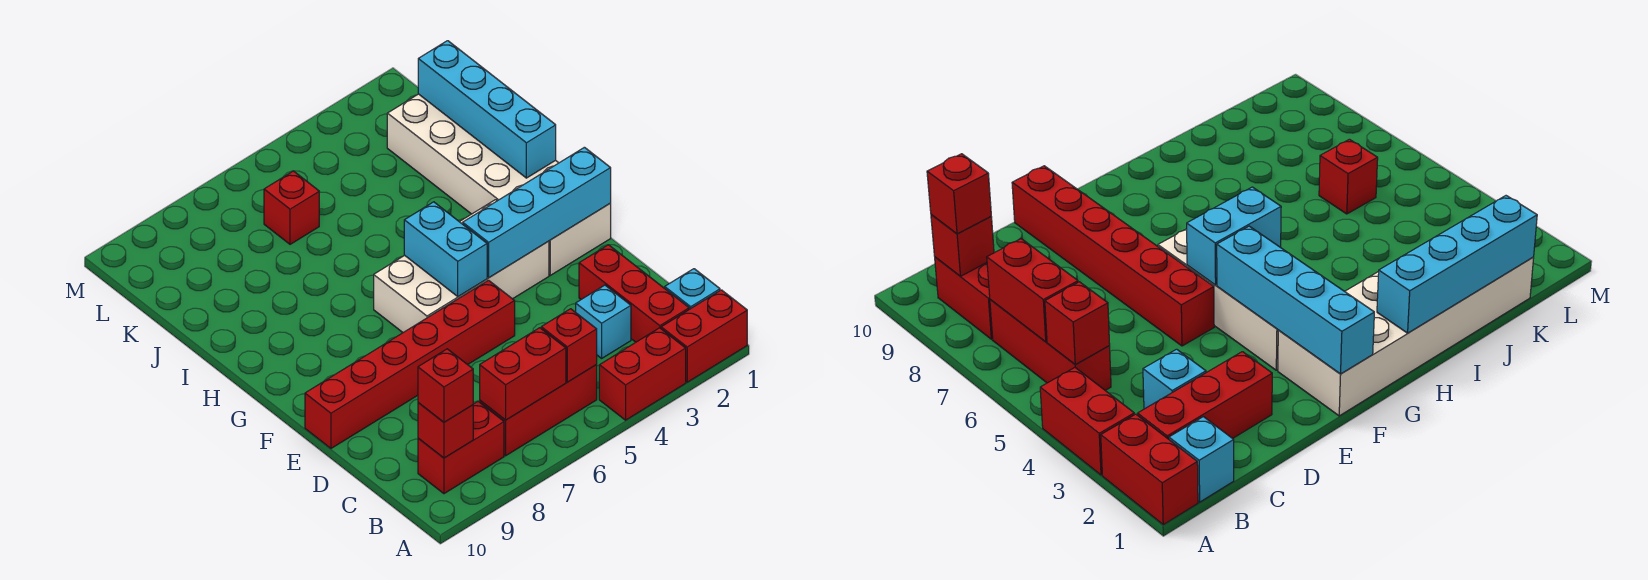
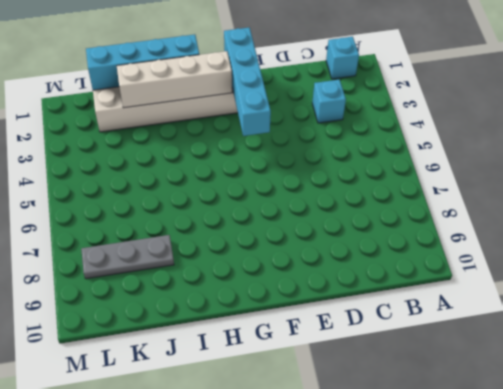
white brick G2:J2 level 2 -> none
grey plate J8:L8 level 1 -> none
none -> red brick A1:A2 level 1
none -> red brick A3:A4 level 1
none -> red brick B2:D2 level 1

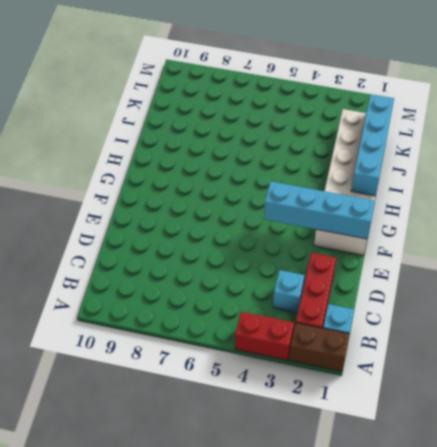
brown brick A1:A2 level 1 -> red brick A1:A2 level 1
none -> red brick B5:B7 level 1
none -> red brick B8:B9 level 1
none -> red brick E5:E10 level 1

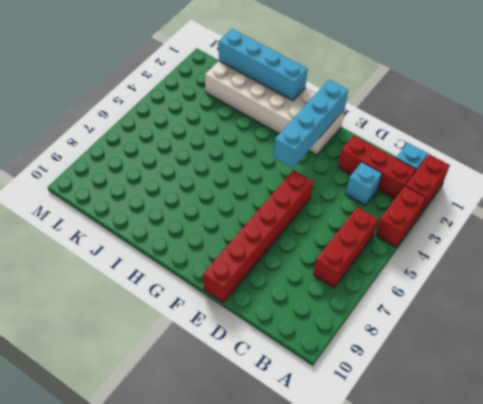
none -> red brick B8:B9 level 1
none -> white brick F3:G6 level 1
none -> red brick K6 level 1

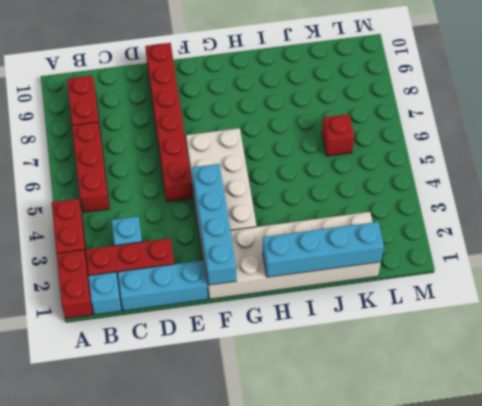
cyan brick C1:E1 level 1 -> none
none -> red brick B5 level 2
none -> red brick B6:B7 level 2
none -> red brick B9 level 2

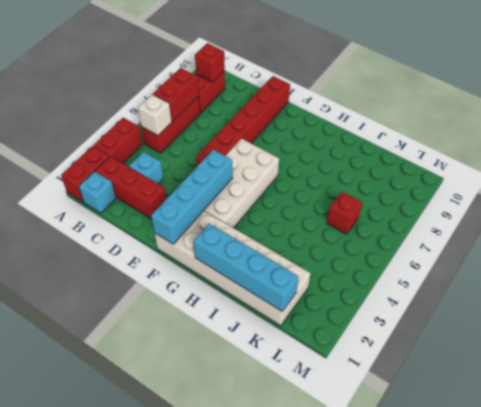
white brick B5 level 2 -> red brick B5 level 2
none -> cyan brick F5:G5 level 2
none -> red brick B9 level 3

